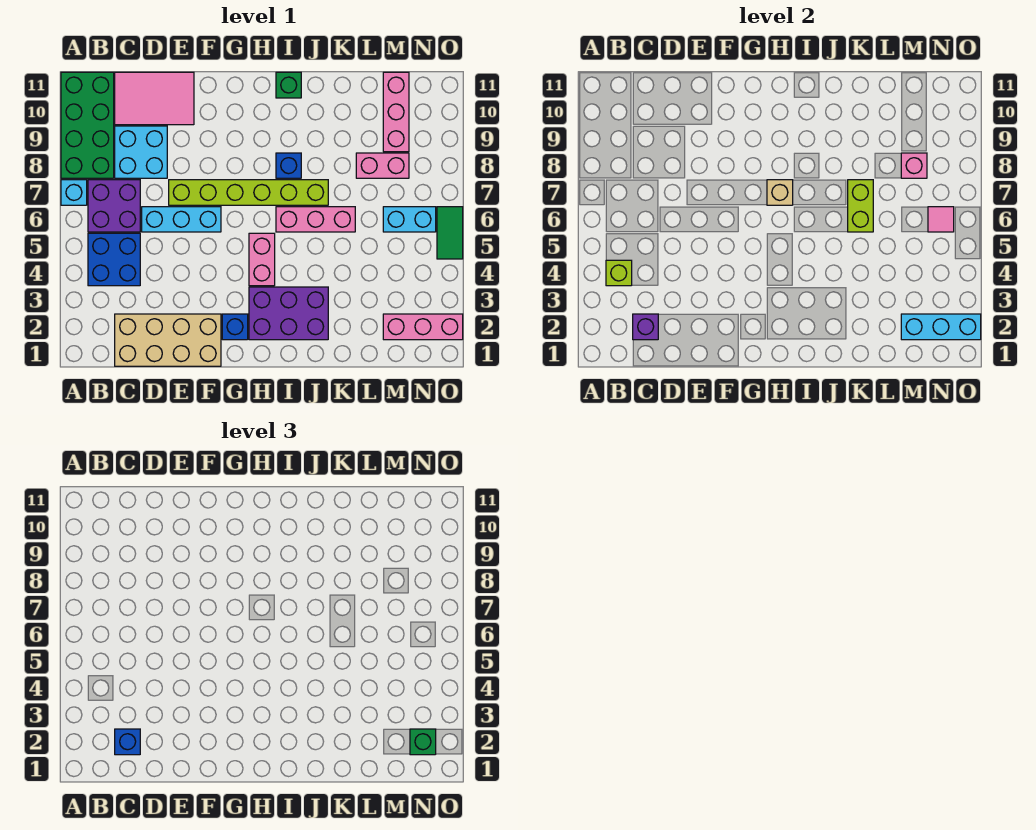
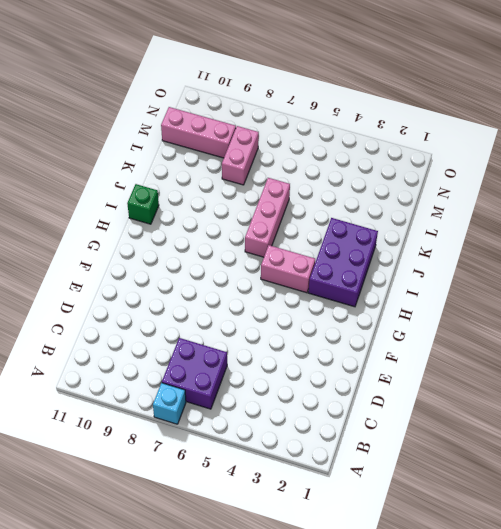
none -> green brick A8:B11 level 1
none -> blue brick B4:C5 level 1
none -> tan brick C1:F2 level 1

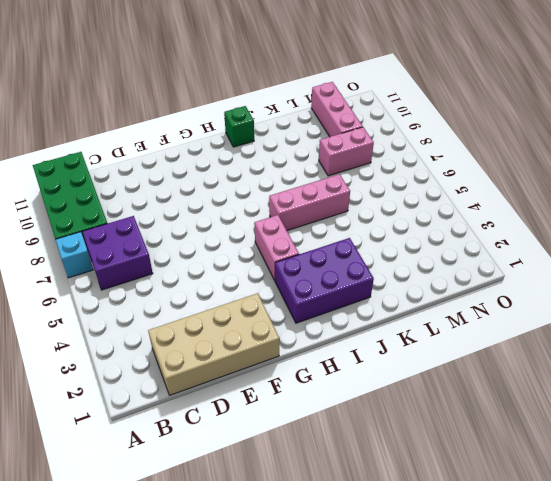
none -> blue brick B4:C5 level 1
none -> cyan brick C8:D9 level 1
none -> pink tile C10:E11 level 1

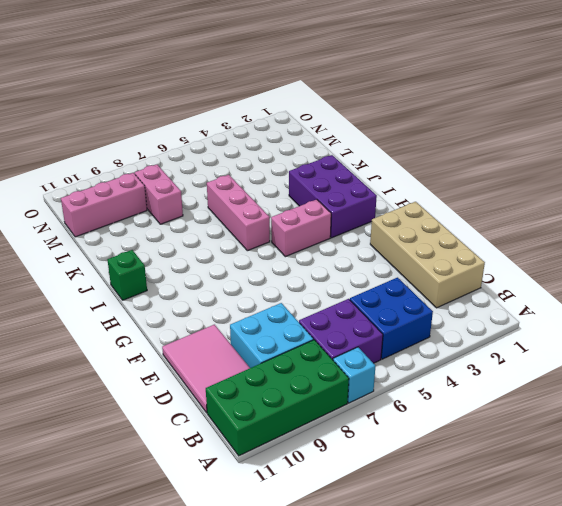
none -> cyan brick D6:F6 level 1
none -> lime brick E7:J7 level 1
none -> blue brick G2 level 1

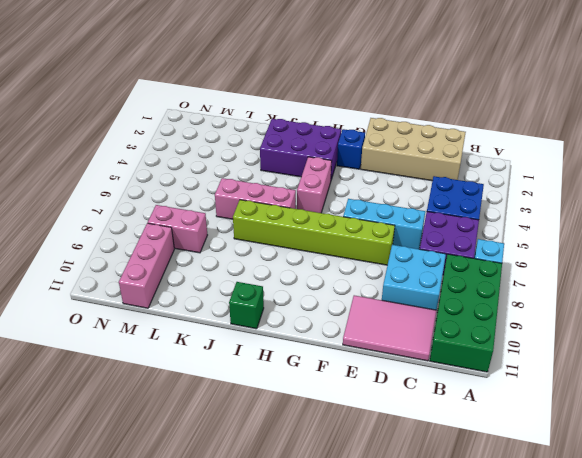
none -> blue brick I8 level 1
none -> pink brick M2:O2 level 1
none -> cyan brick M6:N6 level 1

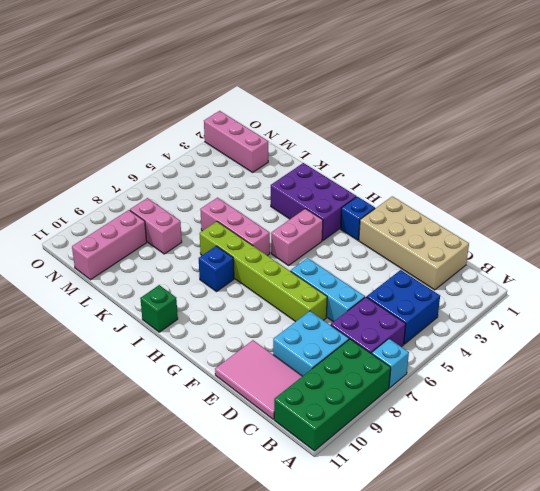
none -> cyan brick M6:N6 level 1
none -> green tile O5:O6 level 1
none -> lime brick B4 level 2

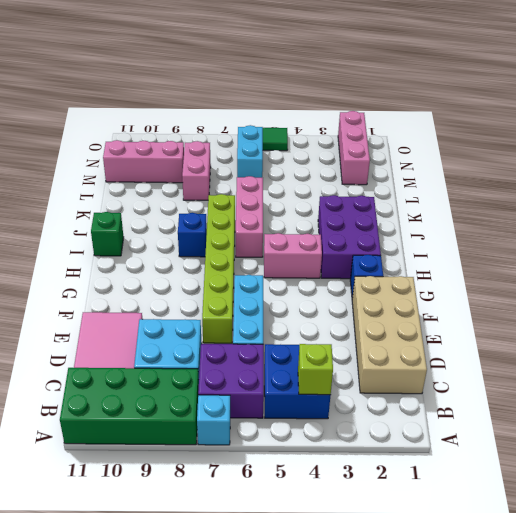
none -> purple brick C2 level 2
none -> tan brick H7 level 2
none -> lime brick K6:K7 level 2

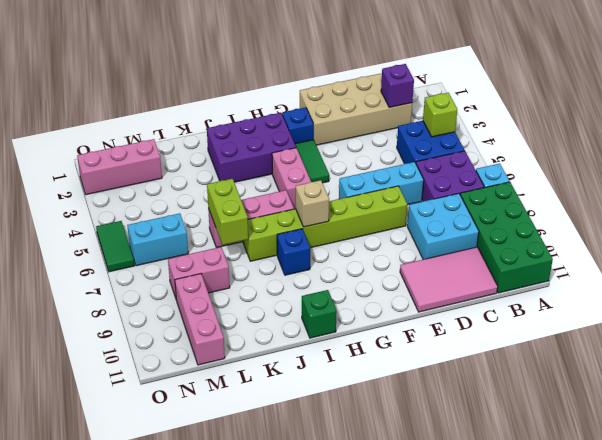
green tile G3:G4 level 1 -> none
none -> cyan brick M2:O2 level 2
none -> pink brick M8 level 2
none -> pink tile N6 level 2

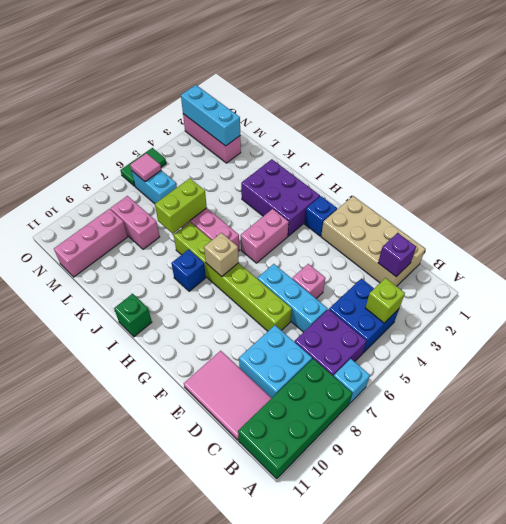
pink brick E5 level 1 -> pink brick M8 level 2
none -> blue brick C2 level 3
none -> green brick N2 level 3

